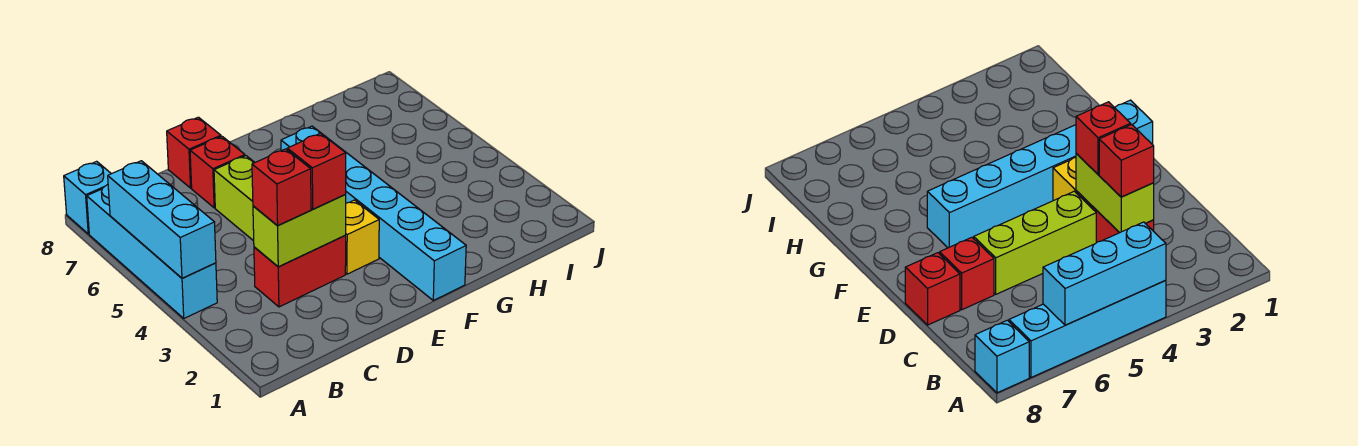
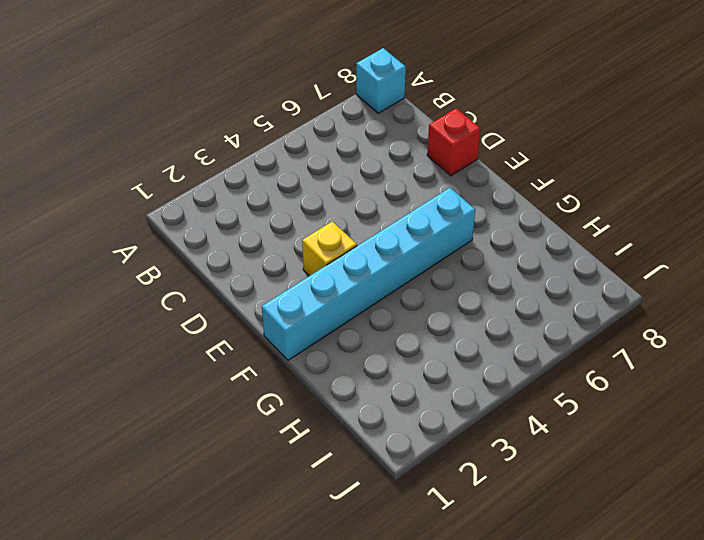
none -> cyan brick A4:A7 level 1
none -> red brick C3:D3 level 1
none -> lime brick D4:D6 level 1

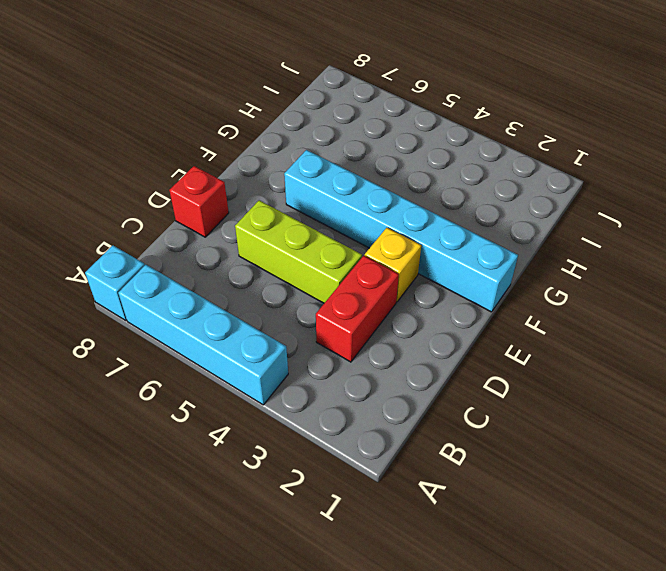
none -> red brick D7 level 1
none -> cyan brick A4:A6 level 2
none -> lime brick C3:D3 level 2

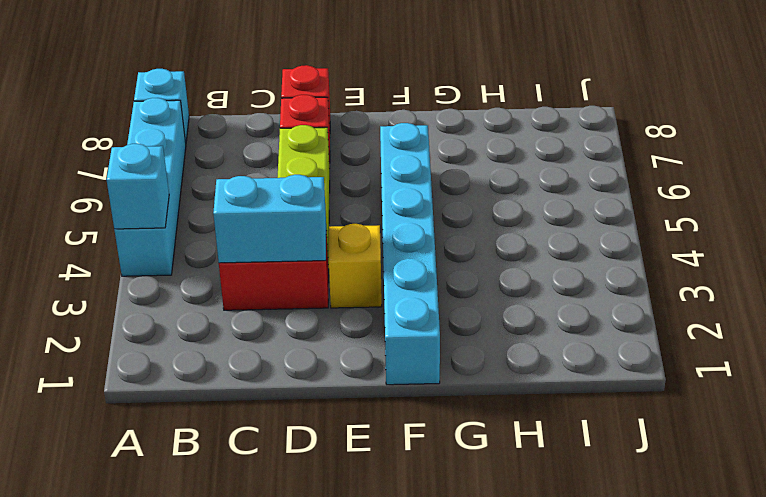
cyan brick A4 level 2 -> cyan brick A4:A6 level 2
cyan brick C3:D3 level 2 -> lime brick C3:D3 level 2
none -> red brick C3 level 3
none -> red brick D3 level 3

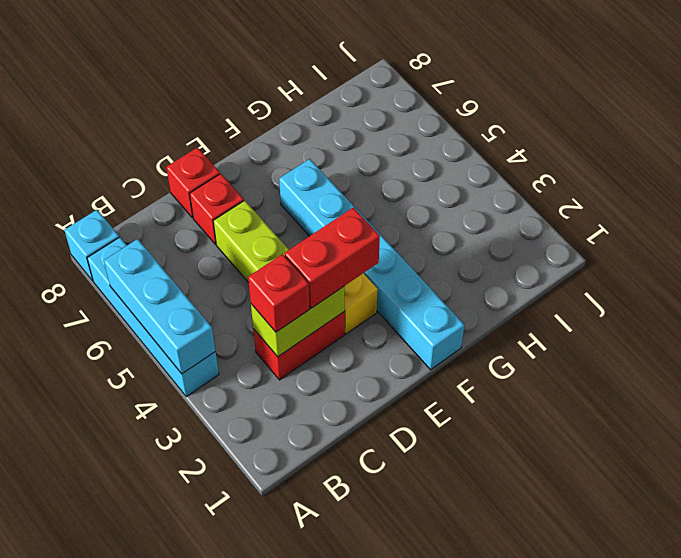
red brick D3:E3 level 3 -> red brick D3 level 3

